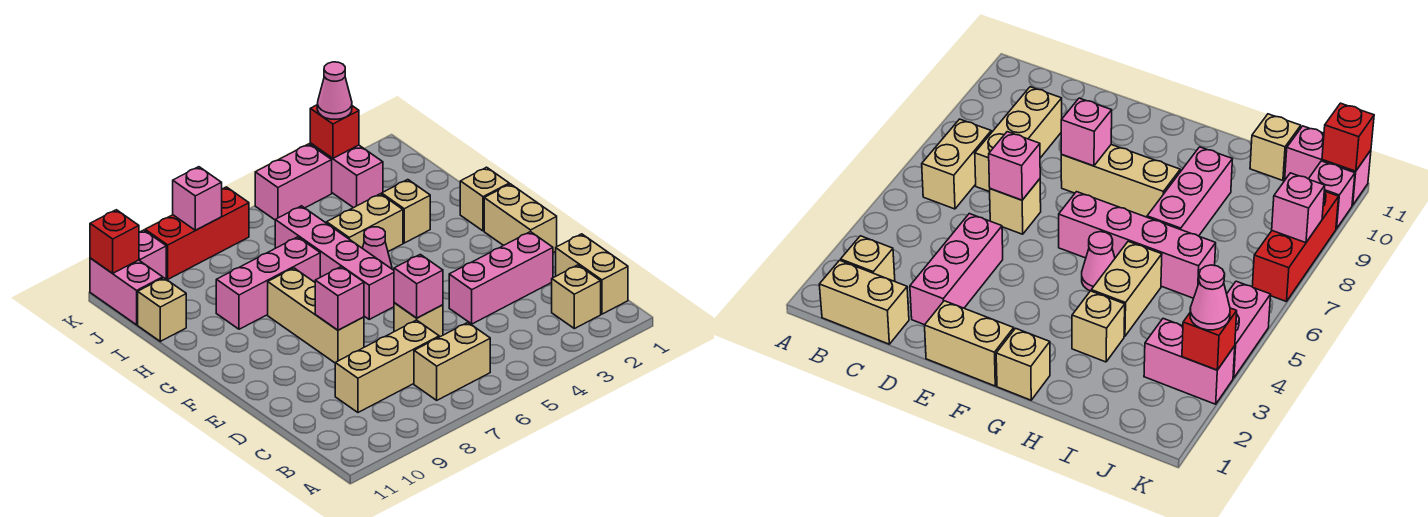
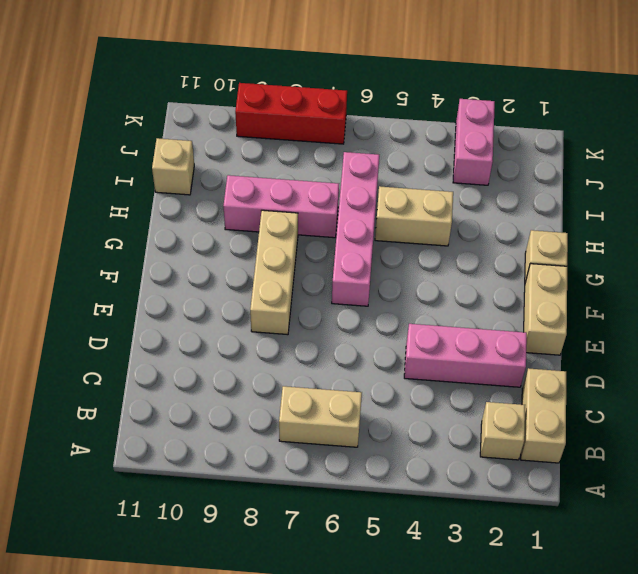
none -> tan brick C7:C9 level 1
none -> tan brick D6 level 1
none -> pink cone G5 level 1

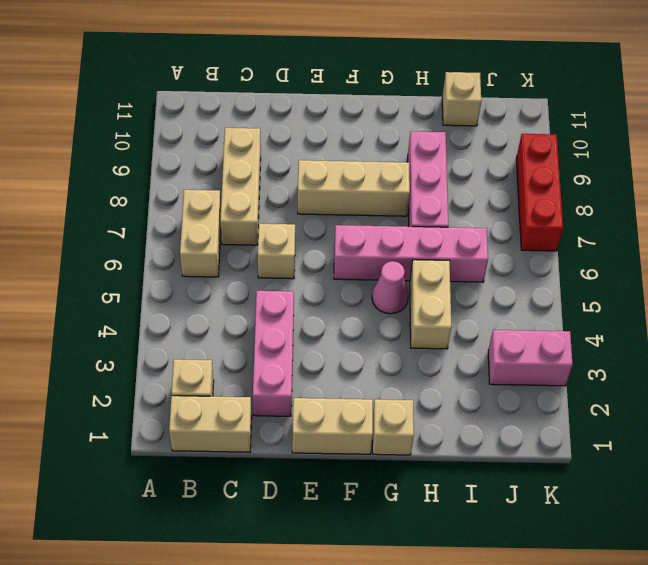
none -> tan brick H3 level 1
none -> pink brick J11:K11 level 1
none -> pink brick K4:K5 level 1

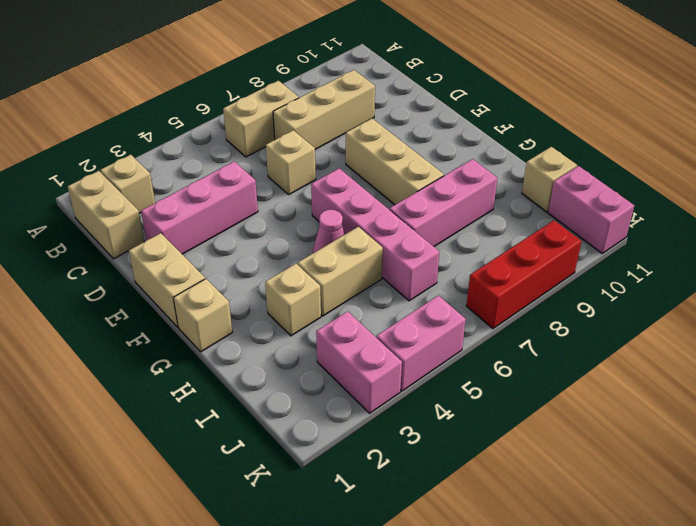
none -> pink brick K10 level 1
none -> pink brick D6 level 2
none -> pink brick E8 level 2

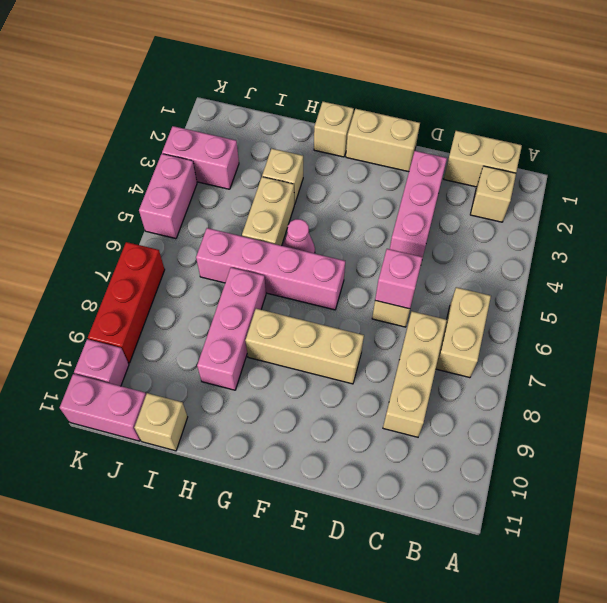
none -> pink brick E8 level 2
none -> red brick K3 level 2
none -> pink brick K8 level 2

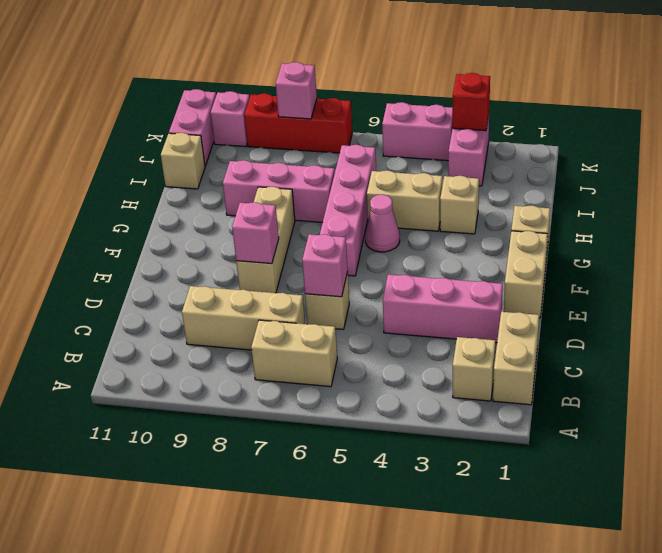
none -> red brick K11 level 2
none -> pink cone K3 level 3

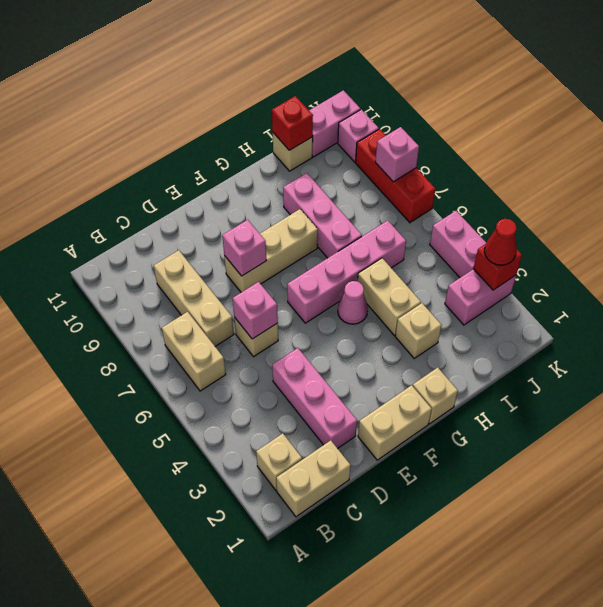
red brick I11 level 2 -> red brick K11 level 2
red cone K3 level 3 -> pink cone K3 level 3

